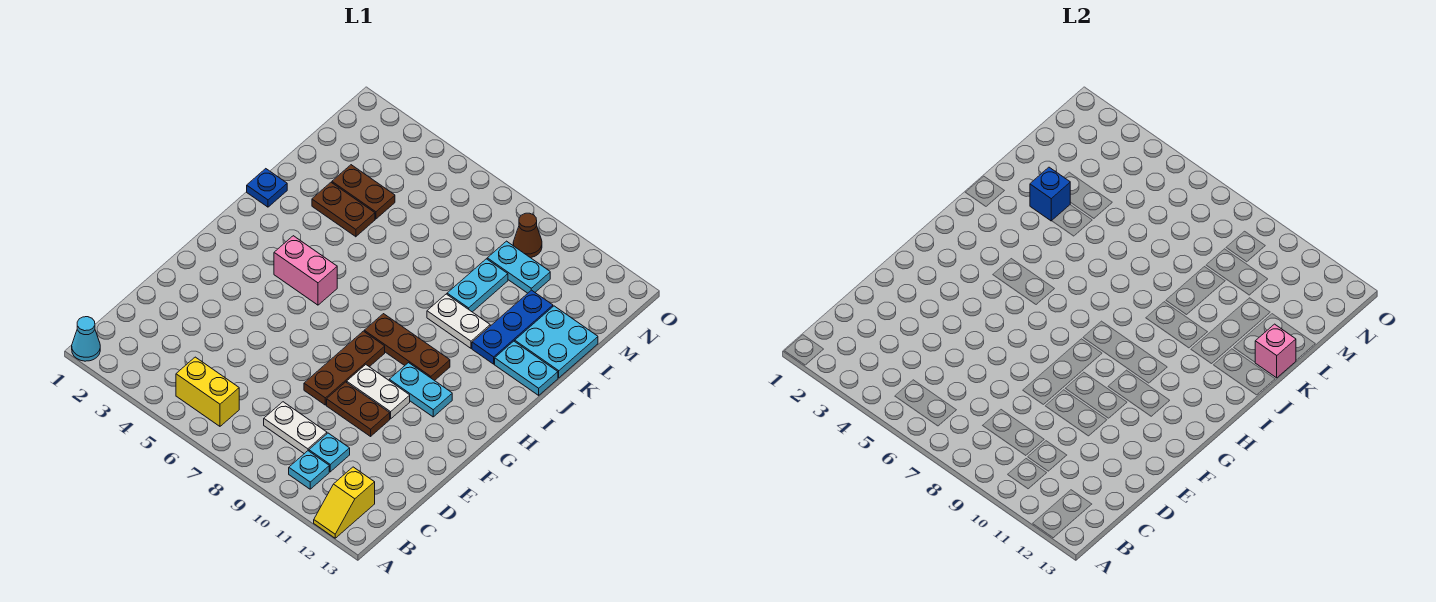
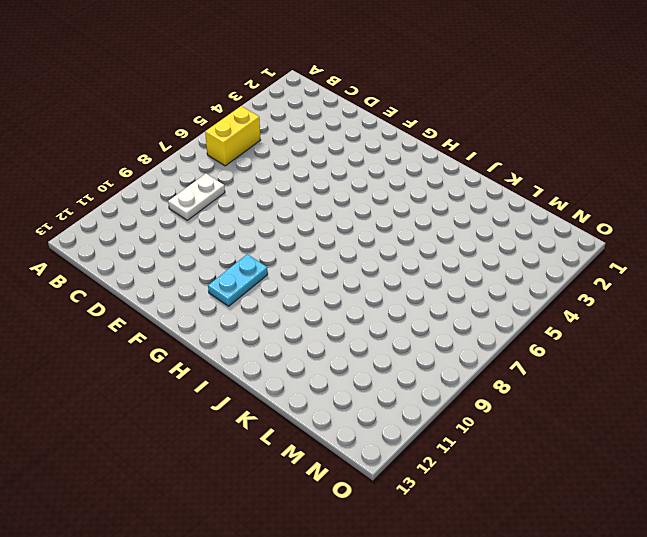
none -> cyan cone A1 level 1
none -> yellow slope A12:B12 level 1 top B
none -> cyan plate B10 level 1

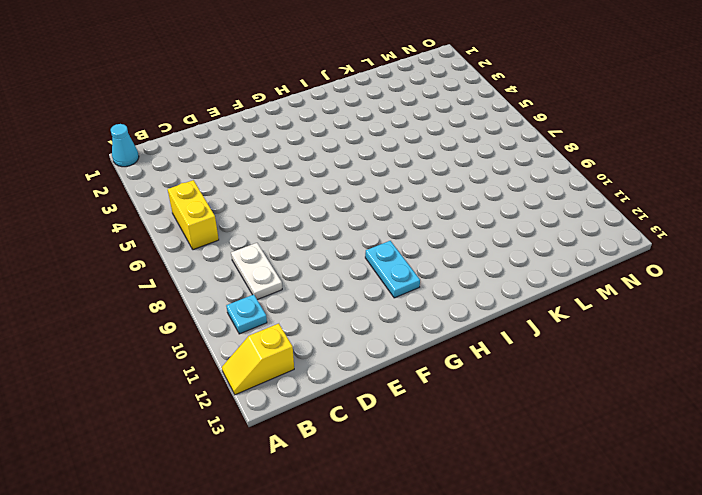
none -> cyan plate C10 level 1
none -> brown plate E8:G8 level 1
none -> brown plate E9:E10 level 1

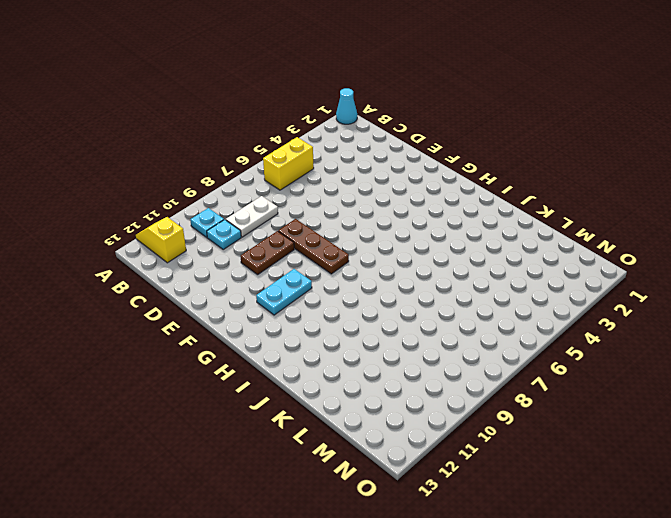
none -> white plate F9:F10 level 1
none -> pink brick H4:H5 level 1
none -> brown plate H8:H10 level 1

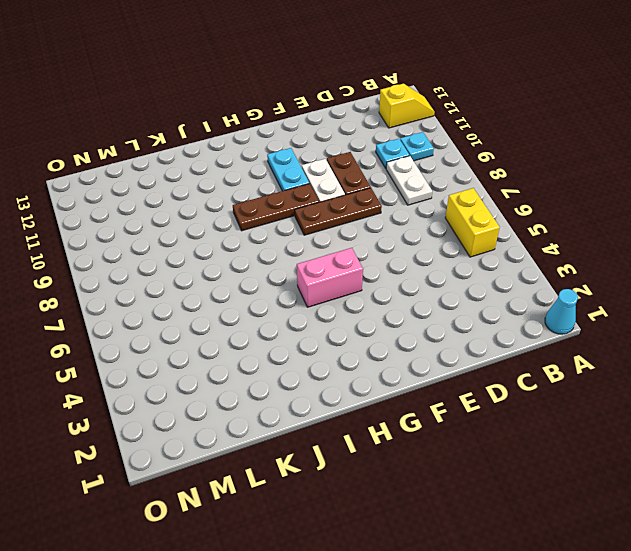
pink brick G5:H5 level 1 -> pink brick H4:H5 level 1
brown plate G9:I9 level 1 -> brown plate H8:H10 level 1
none -> blue plate J1 level 1
none -> white plate J9:J10 level 1
none -> blue plate J11:L11 level 1

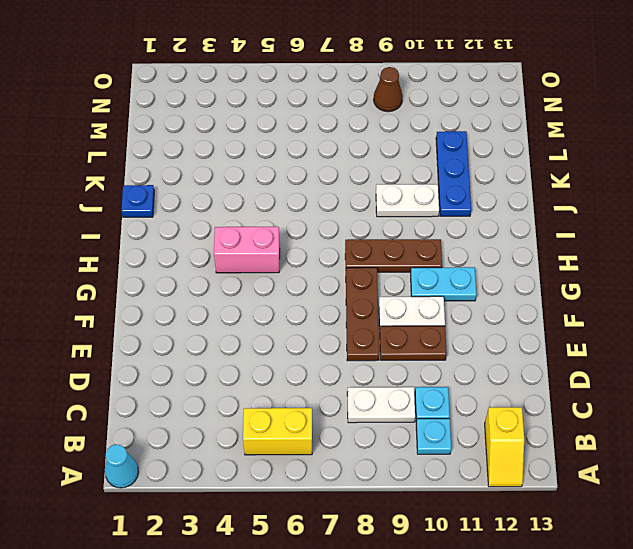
none -> cyan plate J12:J13 level 1
none -> brown plate K3:K4 level 1
none -> cyan plate K9:L9 level 1

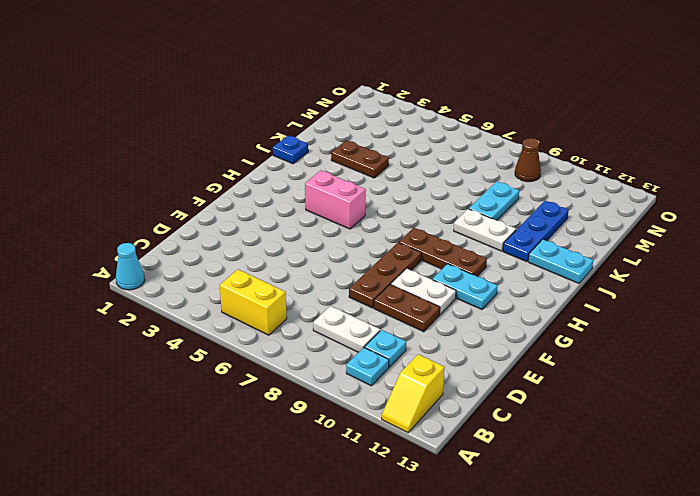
none -> cyan plate K12:L13 level 1
none -> brown plate L3:L4 level 1
none -> cyan plate M9:M10 level 1

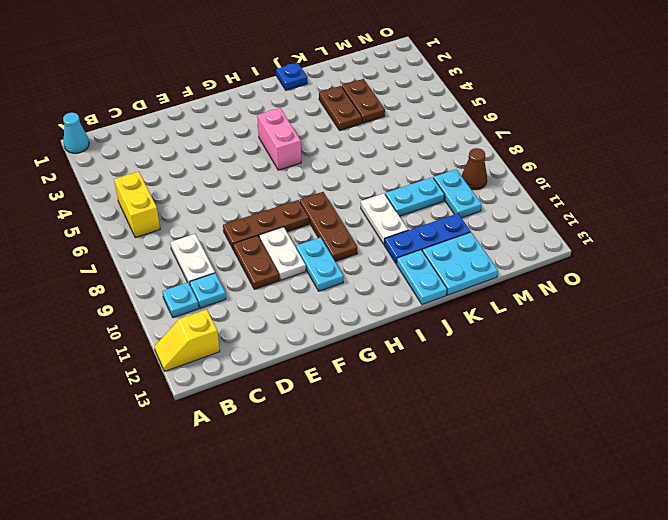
none -> blue brick K3 level 2
none -> pink brick K13 level 2

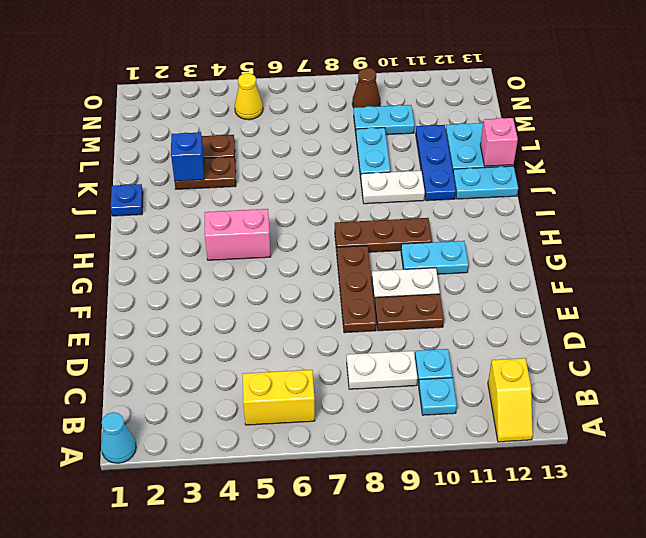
yellow cone N5 level 1 -> none

